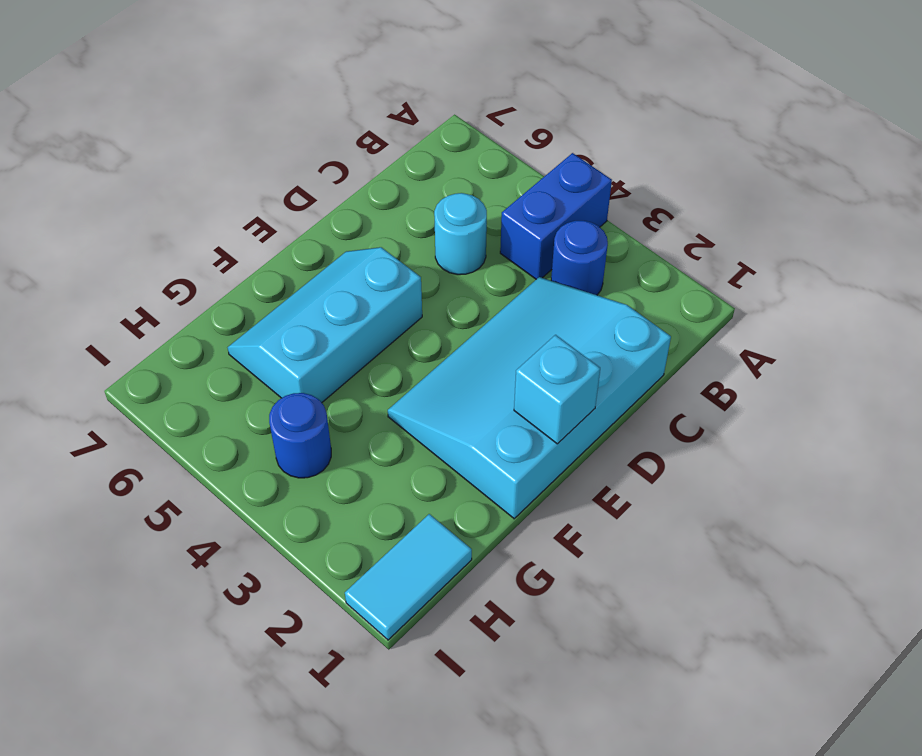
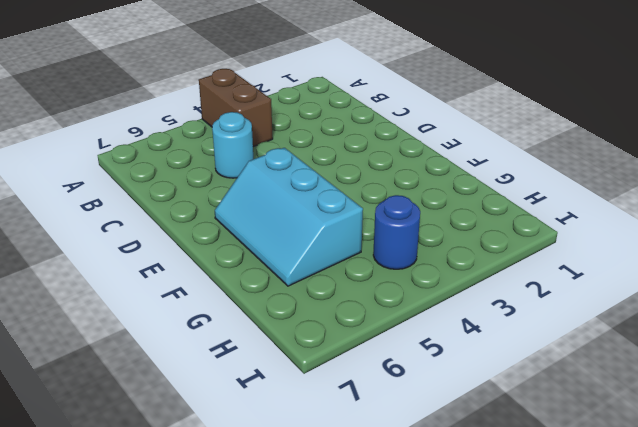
brown brick A4:B4 level 1 -> blue brick A4:B4 level 1
none -> blue round brick B3 level 1
none -> cyan slope C1:F3 level 1 top 1

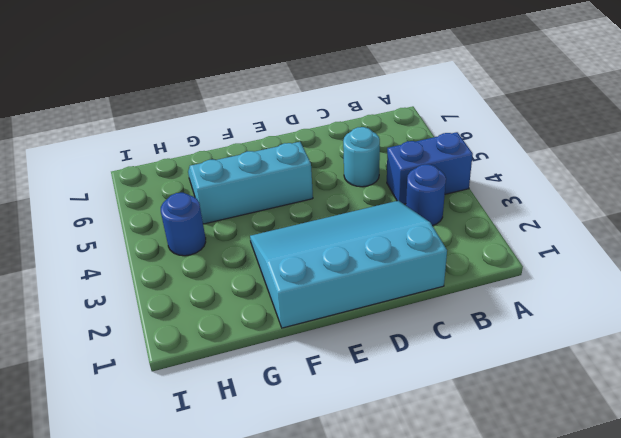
none -> cyan tile H1:I1 level 1
none -> cyan brick E1 level 2

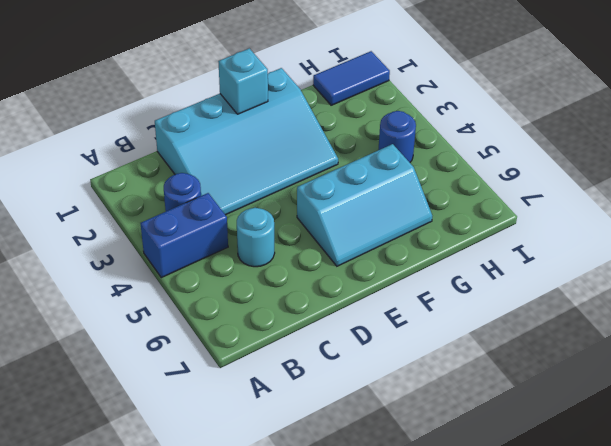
blue tile H1:I1 level 1 -> cyan tile H1:I1 level 1

